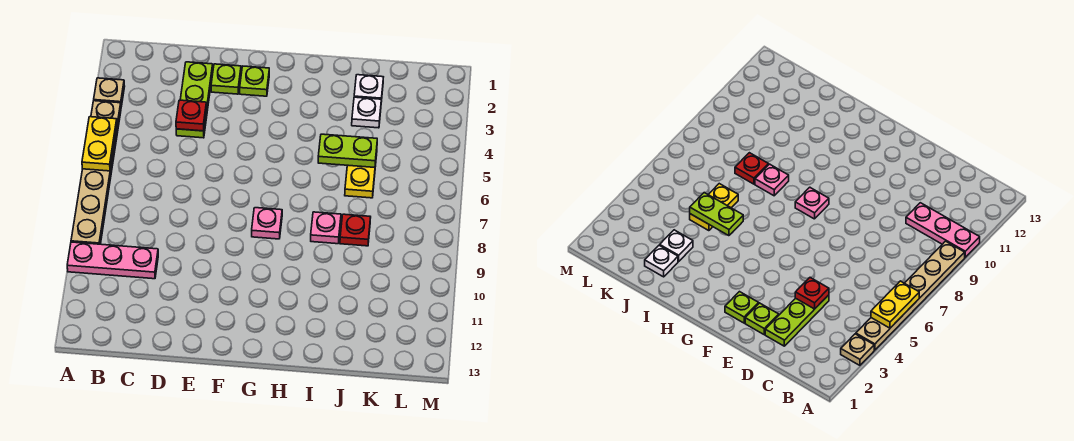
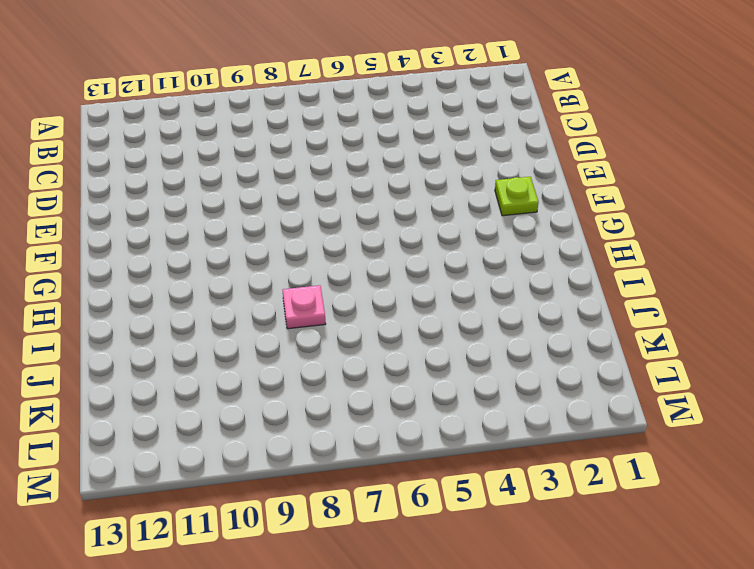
none -> tan plate A3 level 1
none -> tan plate A4:A9 level 1
none -> pink plate A10:C10 level 1

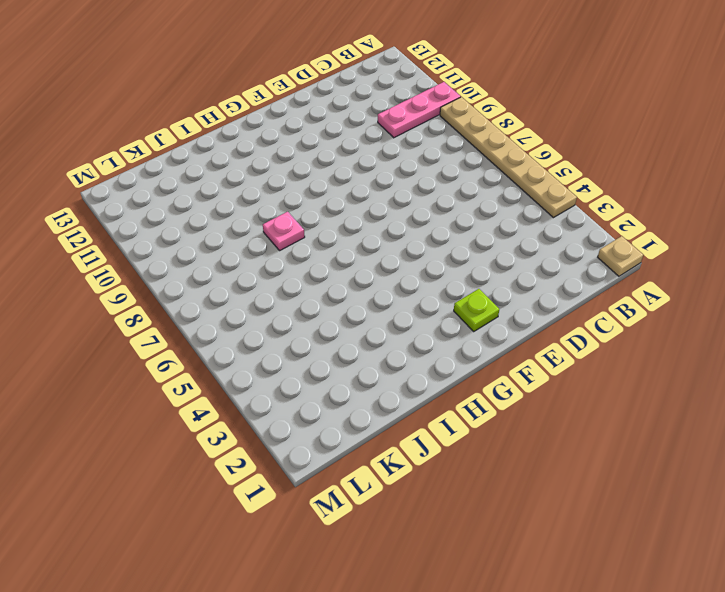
tan plate A1 level 1 -> tan plate A3 level 1
none -> lime plate D2:D4 level 1
none -> lime plate E2 level 1
none -> pink plate G8 level 1

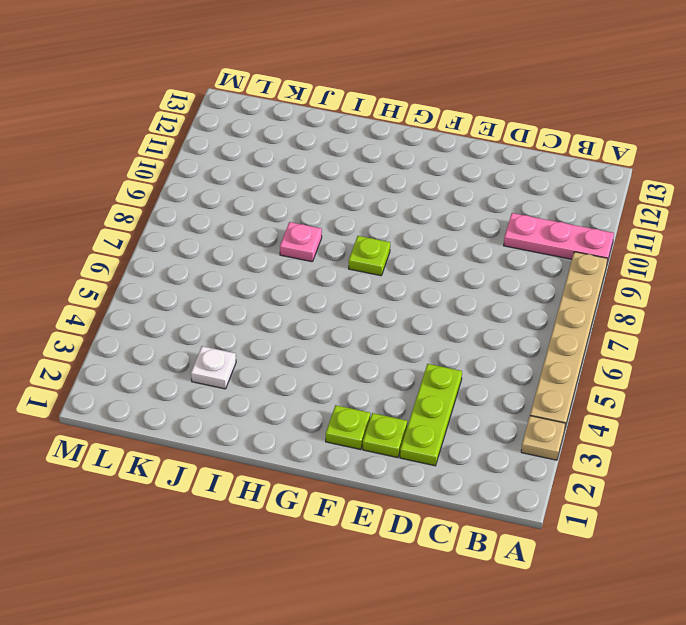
lime plate G8 level 1 -> pink plate G8 level 1
none -> white plate J2 level 1
none -> yellow plate J5:J6 level 1
none -> red plate J8 level 1

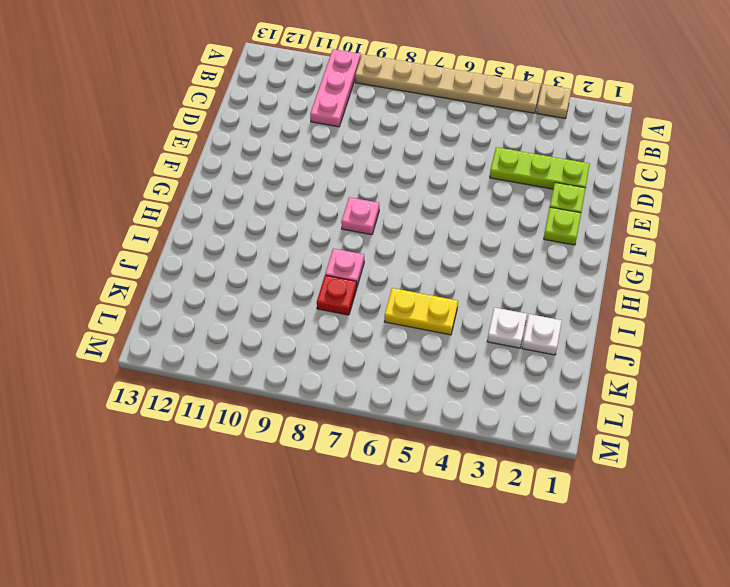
none -> yellow plate A5:A6 level 2
none -> red plate D4 level 2
none -> lime plate I5:J5 level 2

